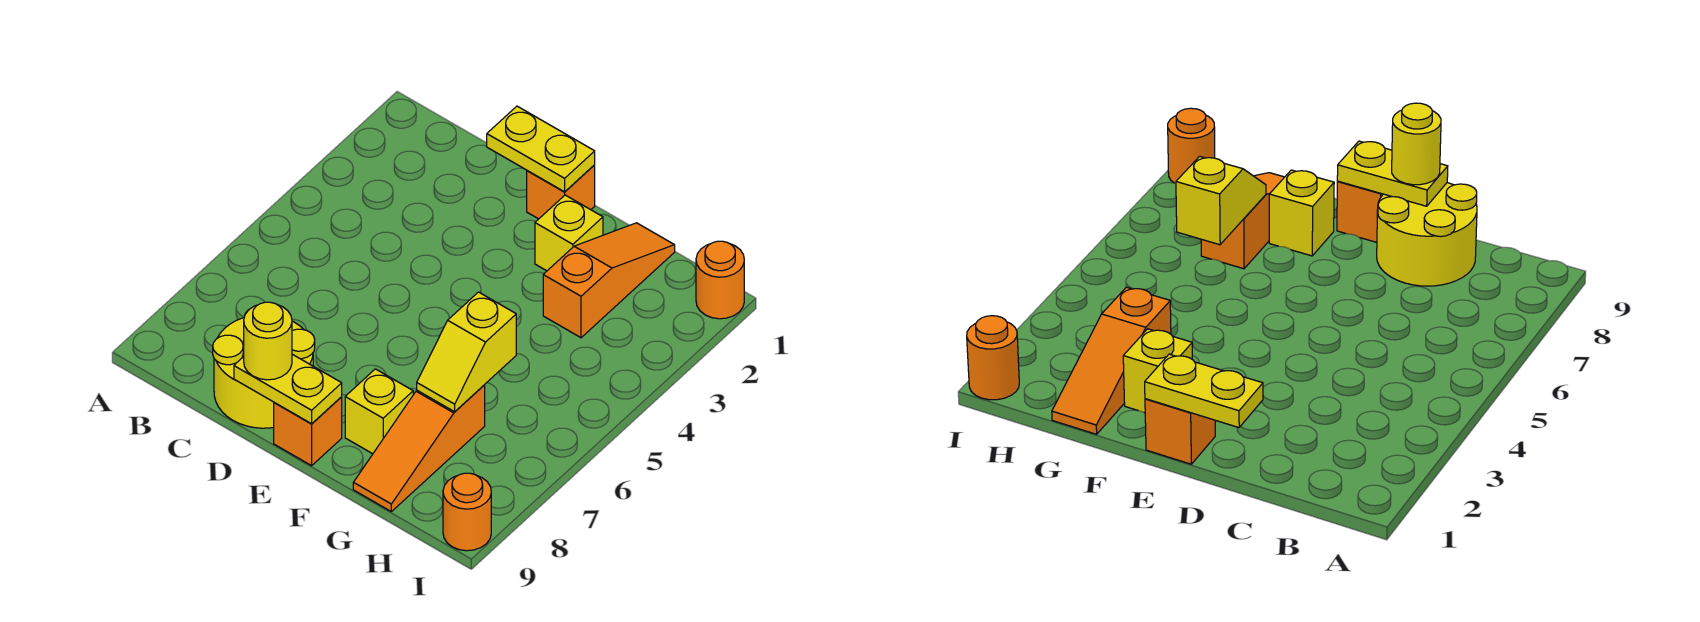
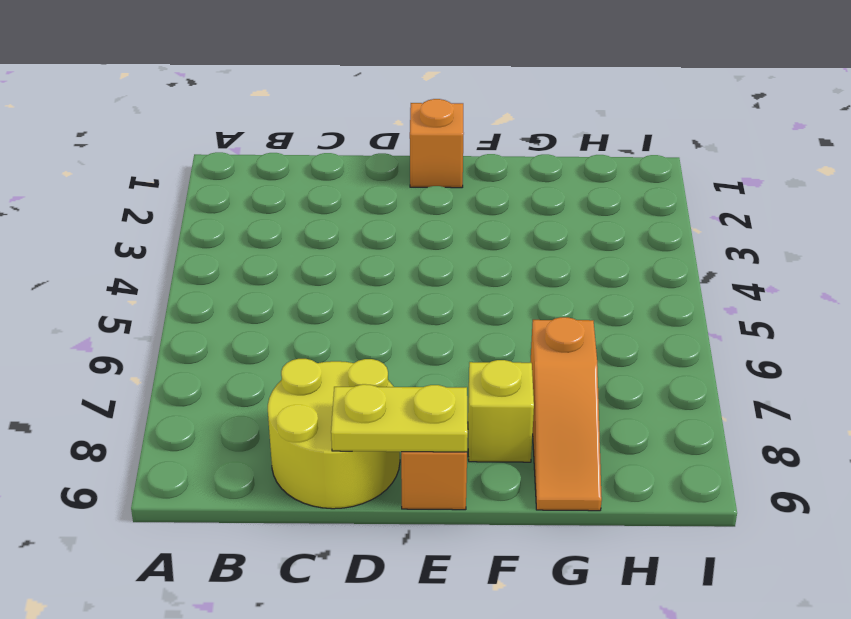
none -> yellow brick F2 level 1
none -> orange slope G1:G3 level 1 top 3
none -> orange round brick I1 level 1

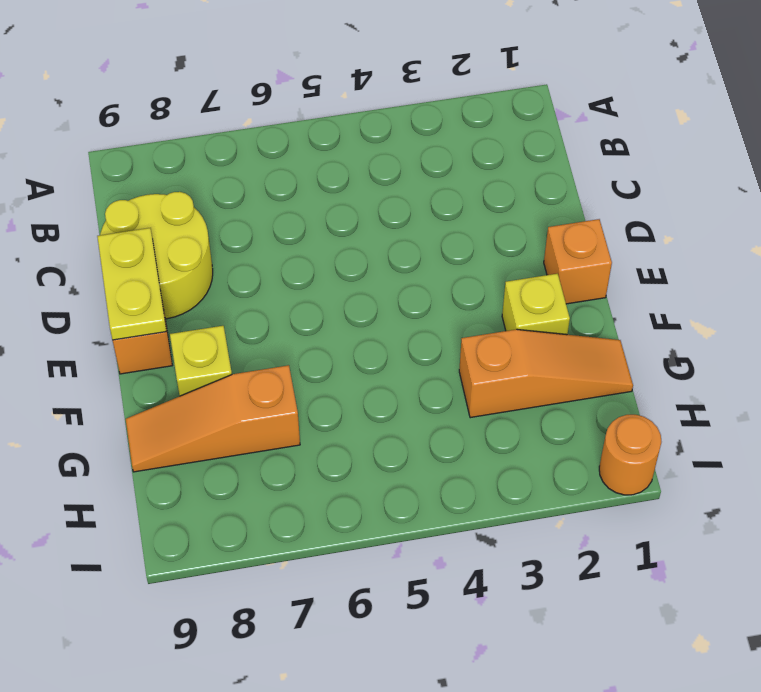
none -> orange round brick I9 level 1
none -> yellow plate D1:E1 level 2
none -> yellow slope G6:G7 level 2 top 6

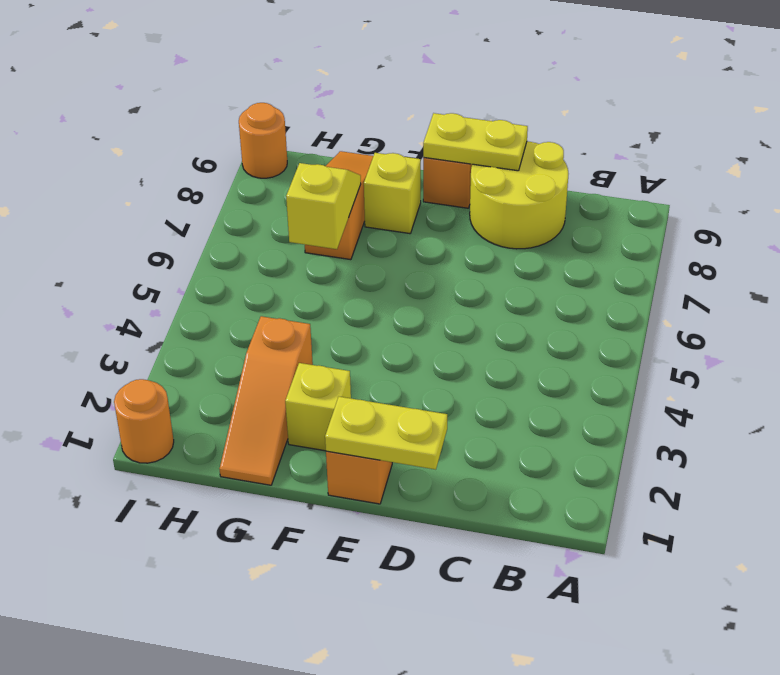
none -> yellow round brick D9 level 3

